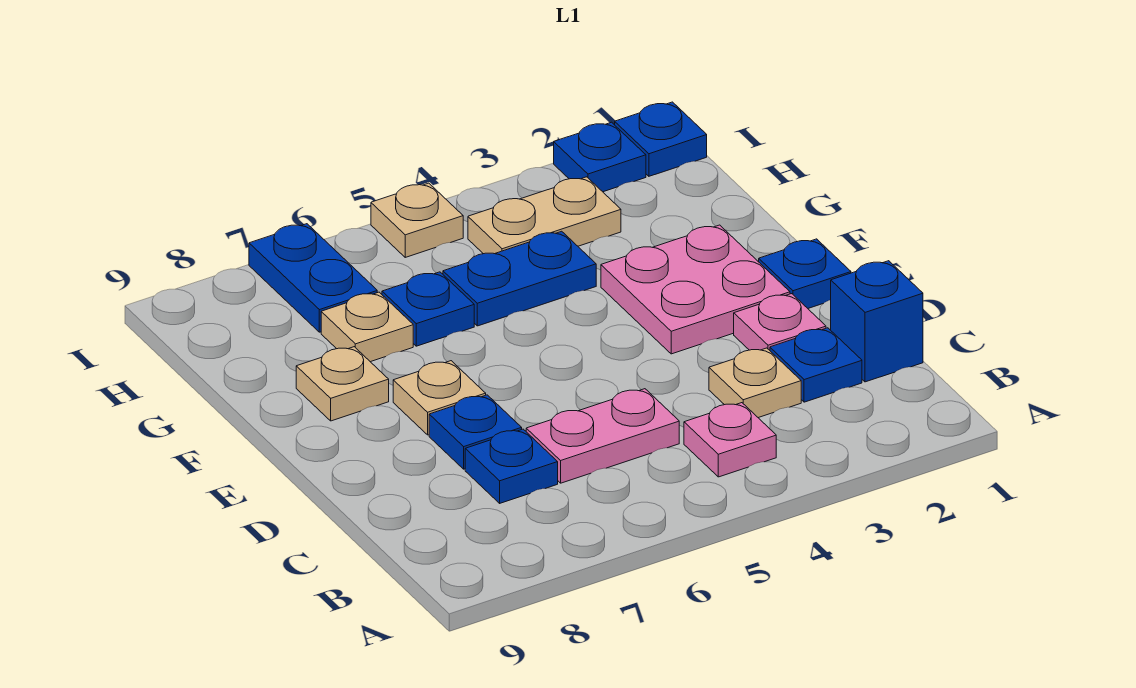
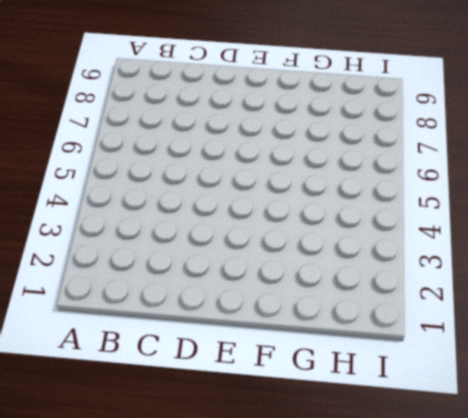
none -> pink plate B4 level 1
none -> blue brick C1 level 1
none -> blue plate C2 level 1

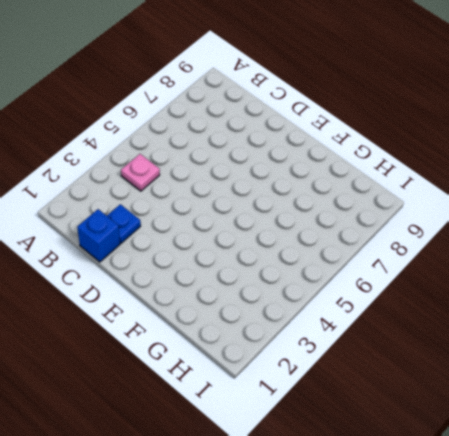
none -> tan plate C3 level 1
none -> pink plate C5:C6 level 1
none -> blue plate C7 level 1

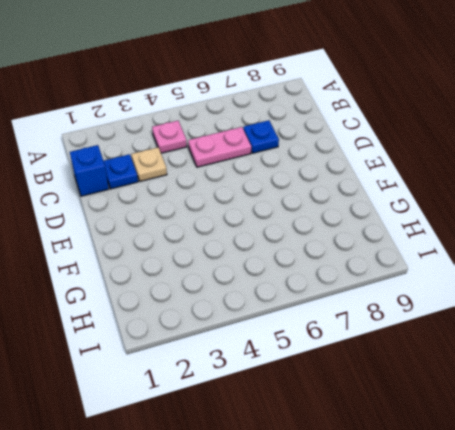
none -> pink plate D2 level 1
none -> blue plate D7 level 1
none -> blue plate E1 level 1

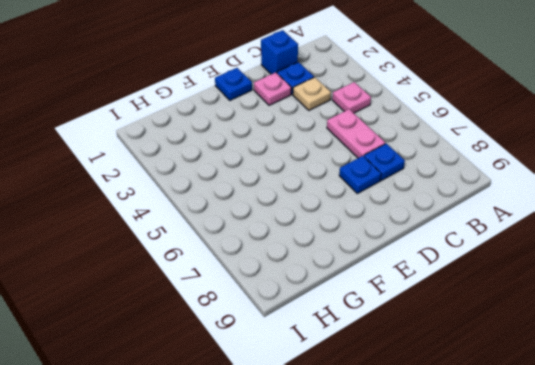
none -> pink plate E2:F3 level 1
none -> tan plate E7 level 1
none -> tan plate F8 level 1

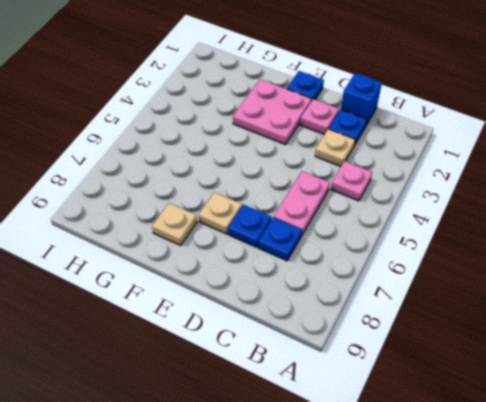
none -> blue plate G4:G5 level 1
none -> blue plate G6 level 1
none -> tan plate G7 level 1

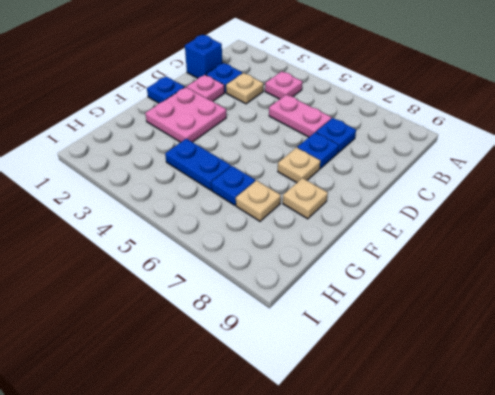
none -> tan plate H3:H4 level 1
none -> blue plate H7:I7 level 1
none -> blue plate I1 level 1

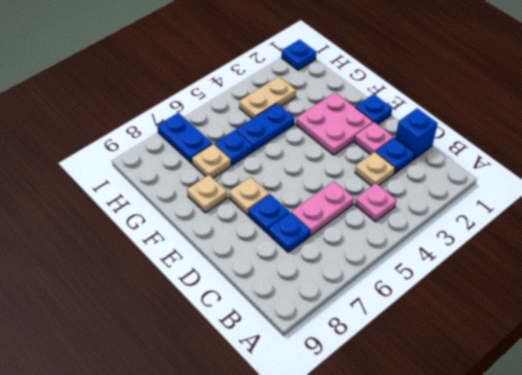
none -> blue plate I2 level 1
none -> tan plate I5 level 1

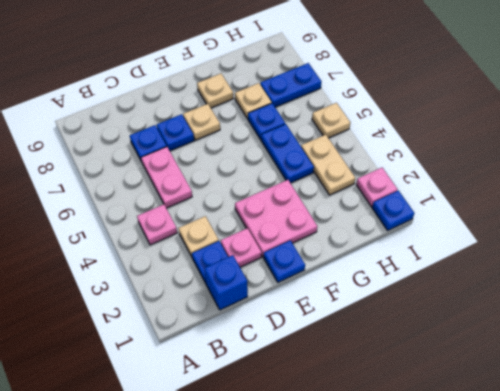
pink plate I2 level 1 -> blue plate I2 level 1

